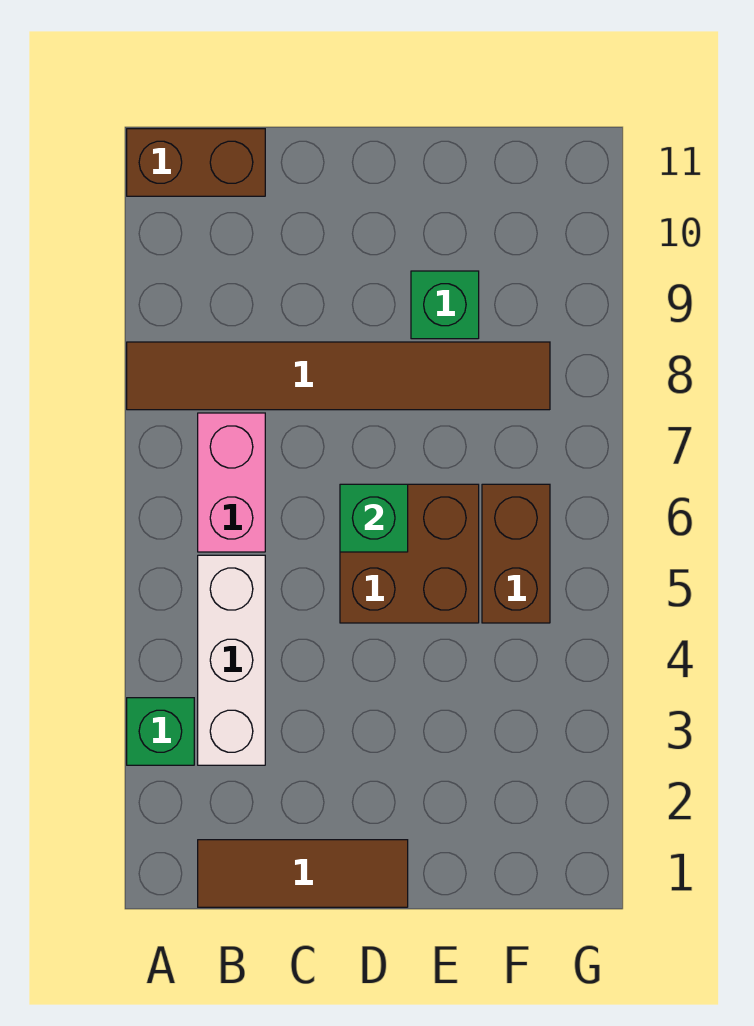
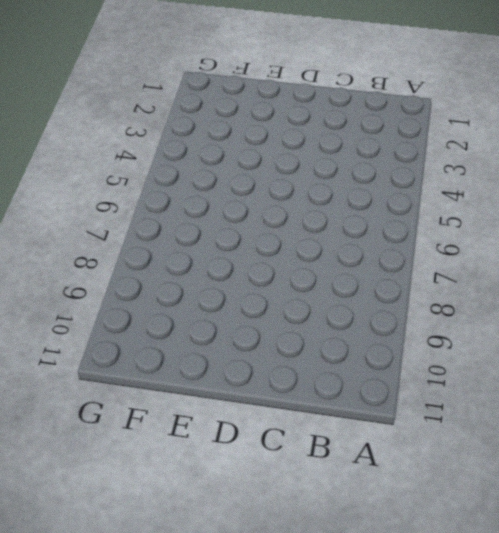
none -> green brick A3 level 1
none -> brown tile A8:F8 level 1

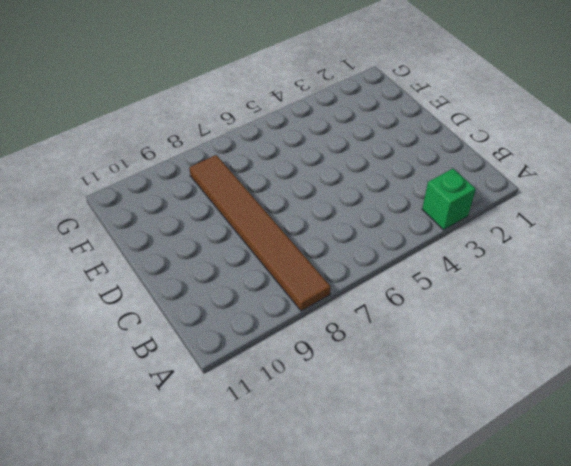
none -> brown brick A11:B11 level 1
none -> brown tile B1:D1 level 1

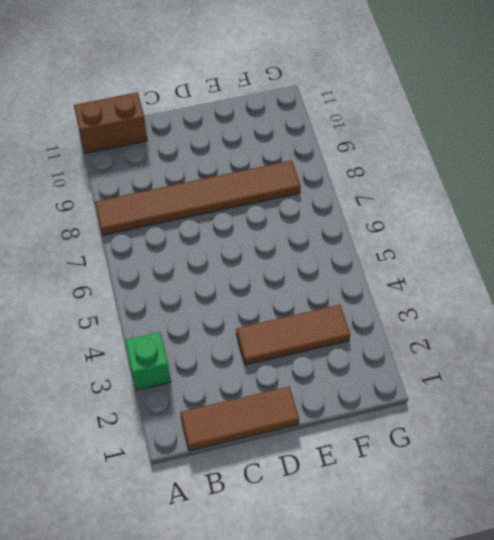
brown tile D3:F3 level 1 -> none
none -> white brick B3:B5 level 1
none -> pink brick B6:B7 level 1

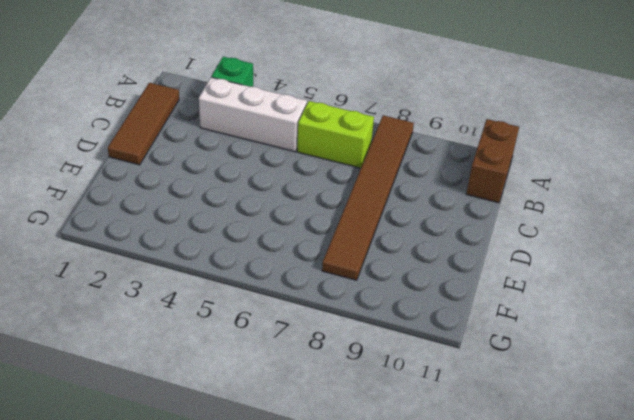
lime brick B6:B7 level 1 -> pink brick B6:B7 level 1
none -> brown brick D5:E6 level 1
none -> green brick E9 level 1

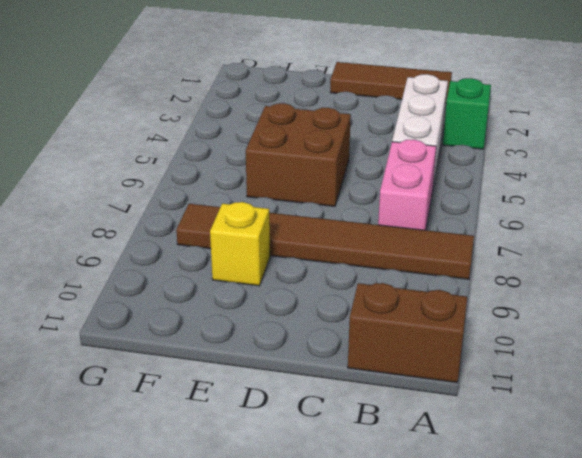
yellow brick E9 level 1 -> green brick E9 level 1
none -> brown brick F5:F6 level 1
none -> green brick D6 level 2

